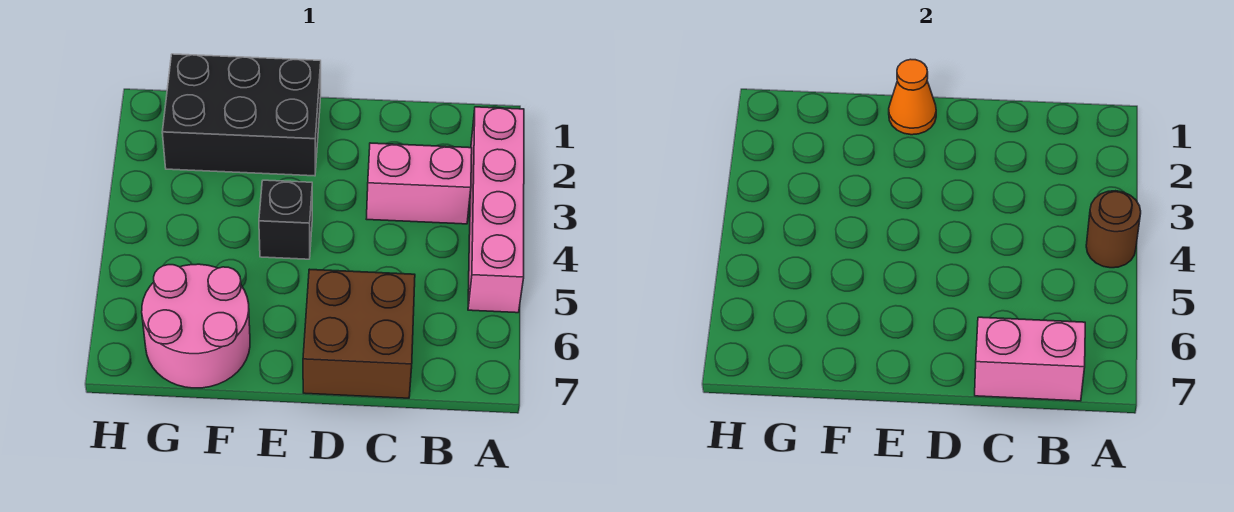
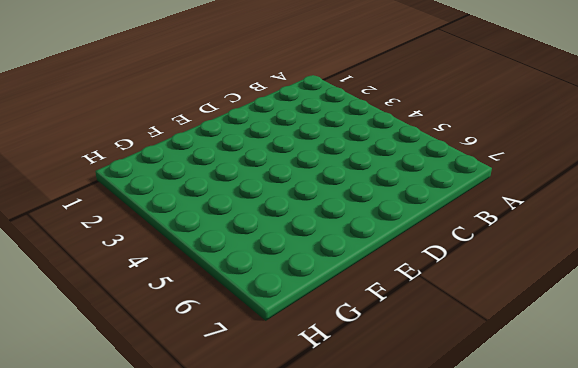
none -> pink brick A2:A5 level 1
none -> pink brick B3:C3 level 1

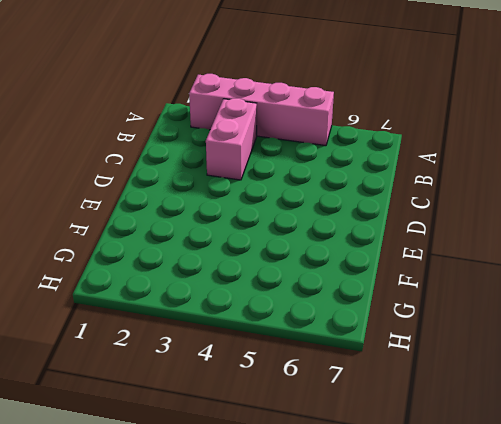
none -> brown brick C6:D7 level 1
none -> black brick E1:G2 level 1

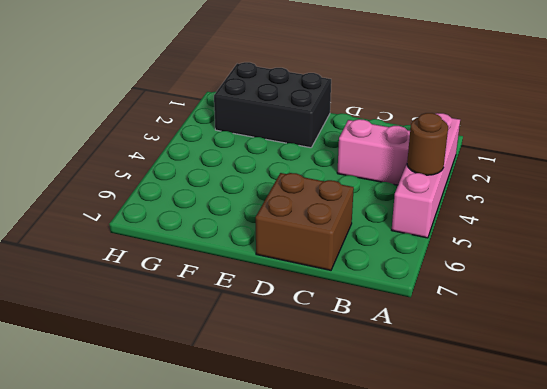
none -> black brick E4 level 1
none -> pink round brick F6:G7 level 1

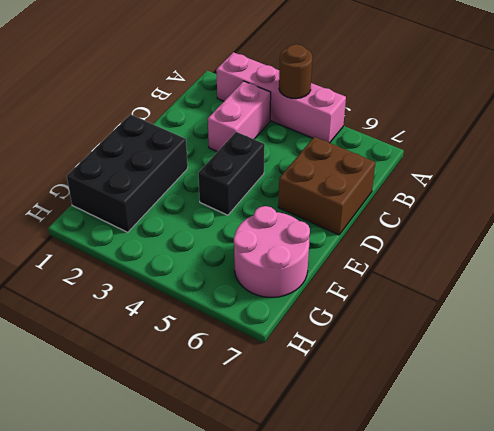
black brick D4:E4 level 1 -> black brick E4 level 1
none -> pink brick B7:C7 level 2
none -> orange cone E1 level 2

